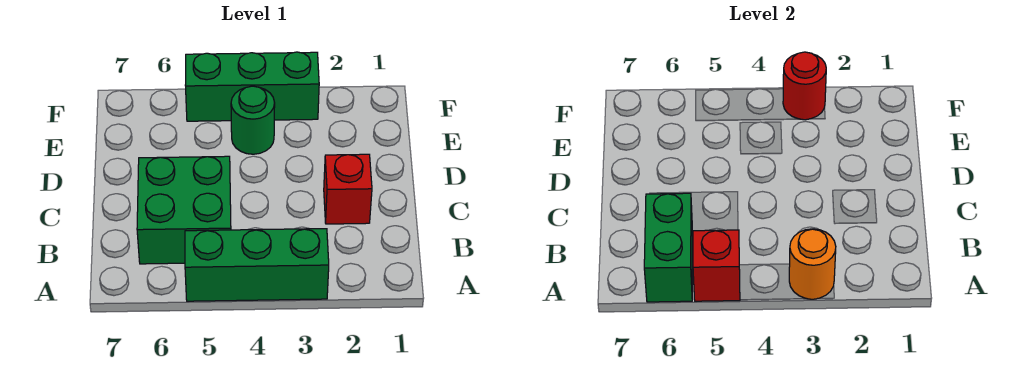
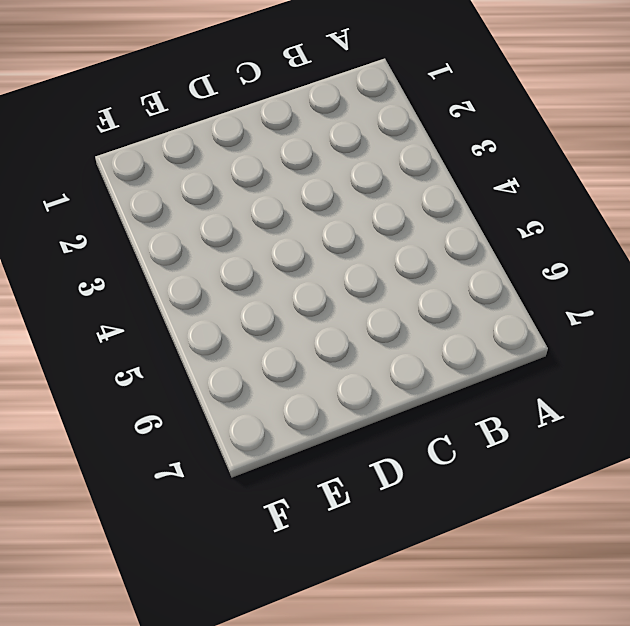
none -> green brick A3:A5 level 1
none -> green brick B5:C6 level 1

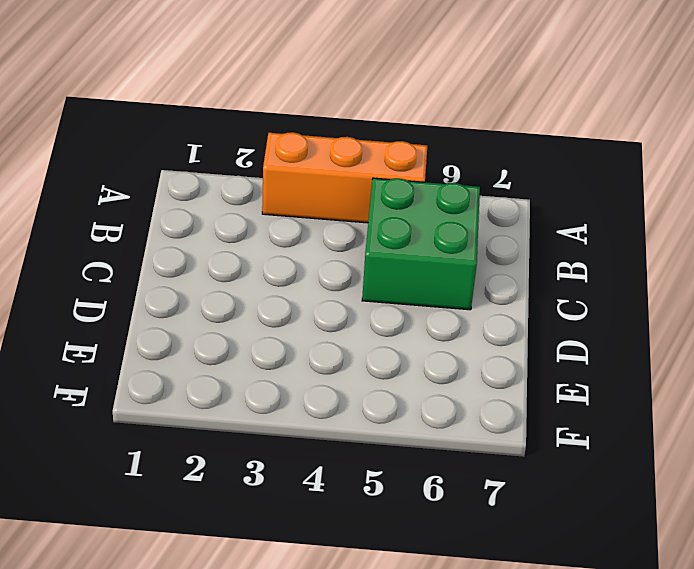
orange brick A3:A5 level 1 -> green brick A3:A5 level 1
none -> red brick C2 level 1
none -> green round brick E4 level 1

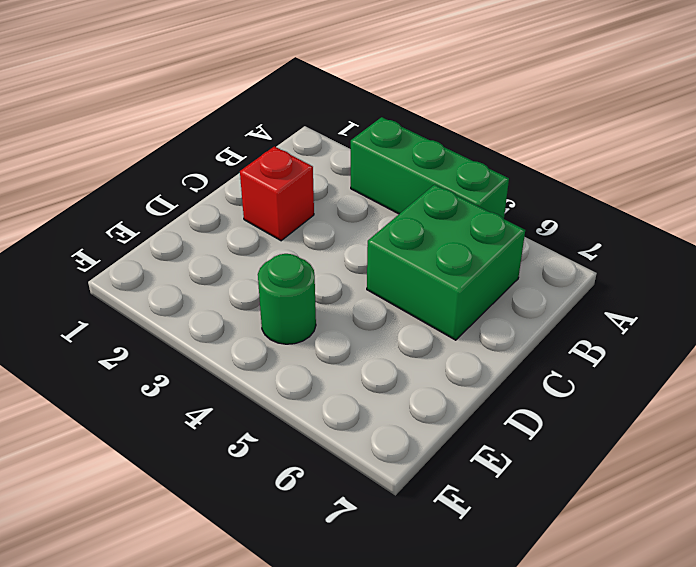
none -> green brick F3:F5 level 1
none -> orange round brick A3 level 2

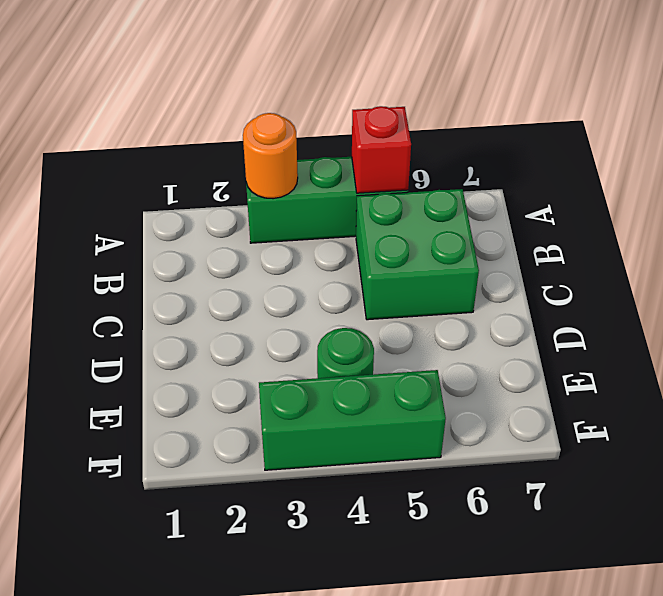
none -> red brick C2 level 1
none -> green brick A6:B6 level 2

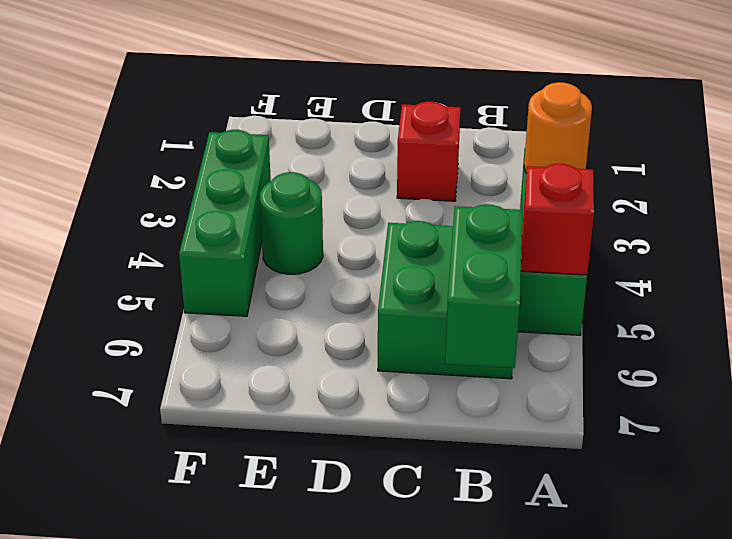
green brick B6:B7 level 2 -> green brick A6:B6 level 2
none -> red round brick F3 level 2

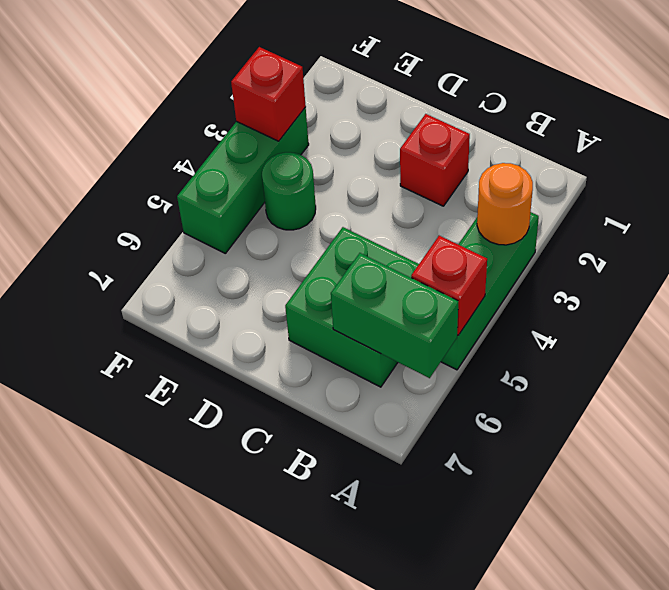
red brick F3 level 2 -> red round brick F3 level 2

